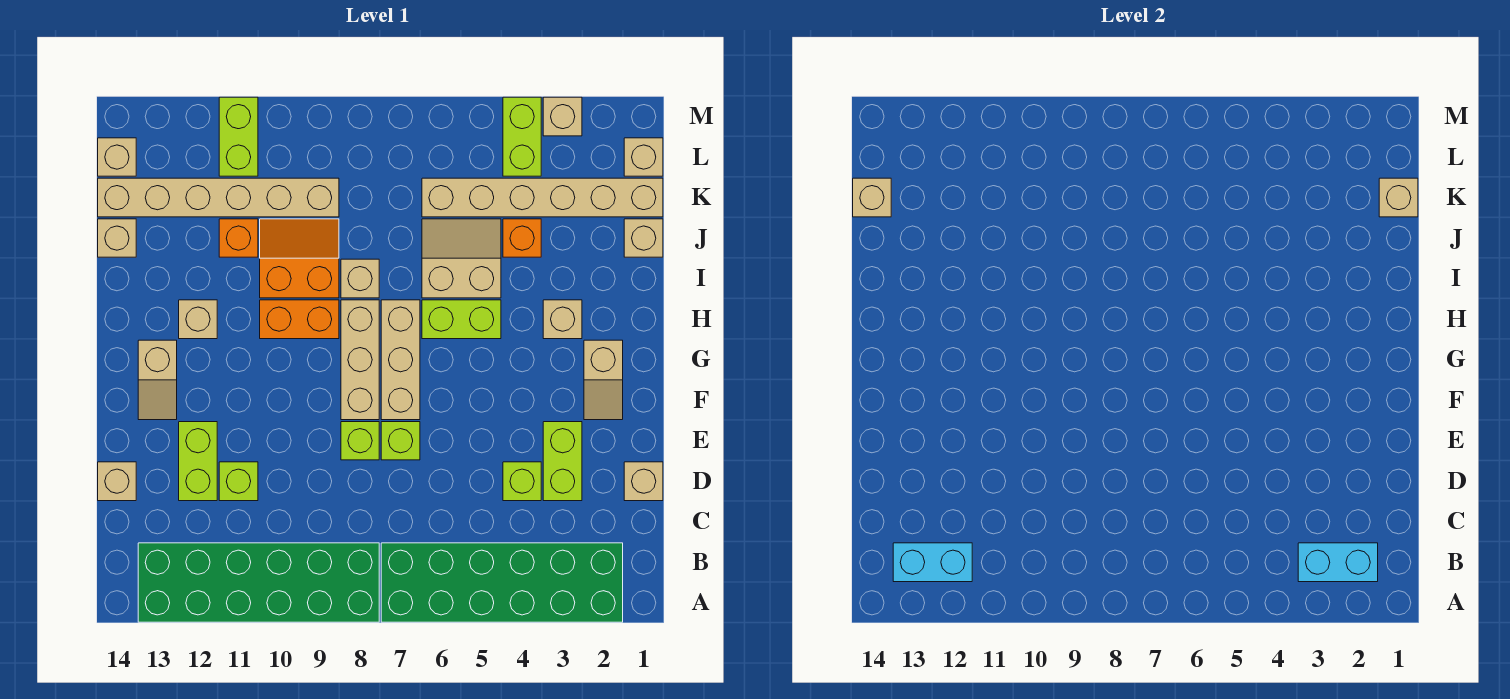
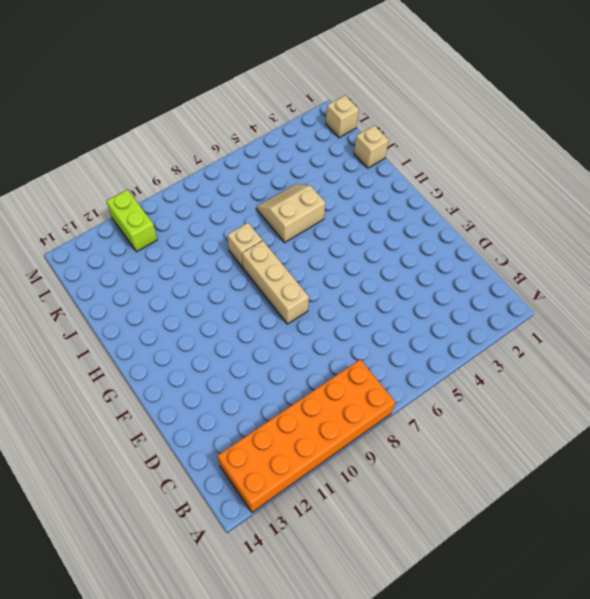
orange brick A8:B13 level 1 -> green brick A8:B13 level 1
none -> green brick A2:B7 level 1
none -> tan brick D1 level 1
none -> lime brick D3:E3 level 1
none -> lime brick D4 level 1

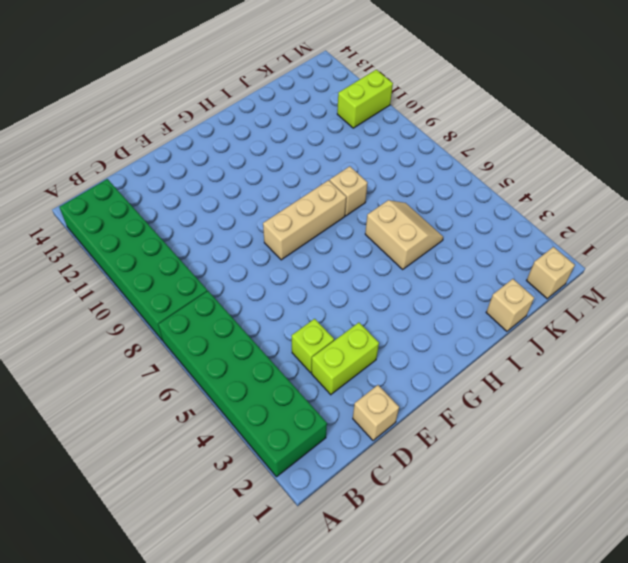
none -> lime brick D11 level 1
none -> lime brick D12:E12 level 1
none -> tan brick D14 level 1
none -> lime brick E7 level 1

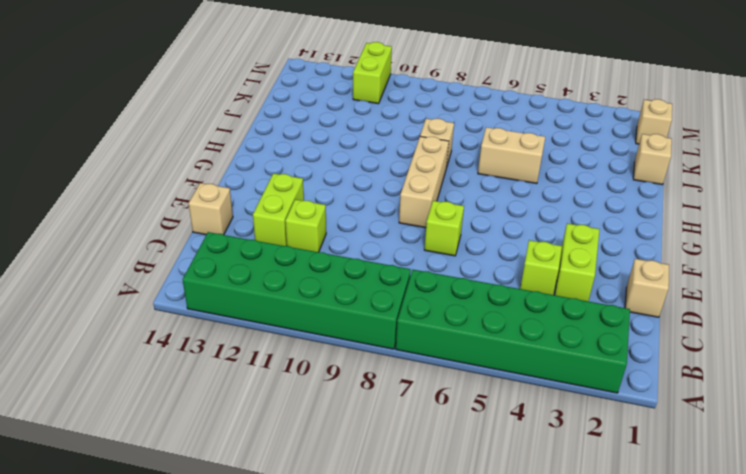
none -> lime brick E8 level 1
none -> tan slope F2:G2 level 1 top G
none -> tan brick F7:H7 level 1
none -> tan slope F13:G13 level 1 top G

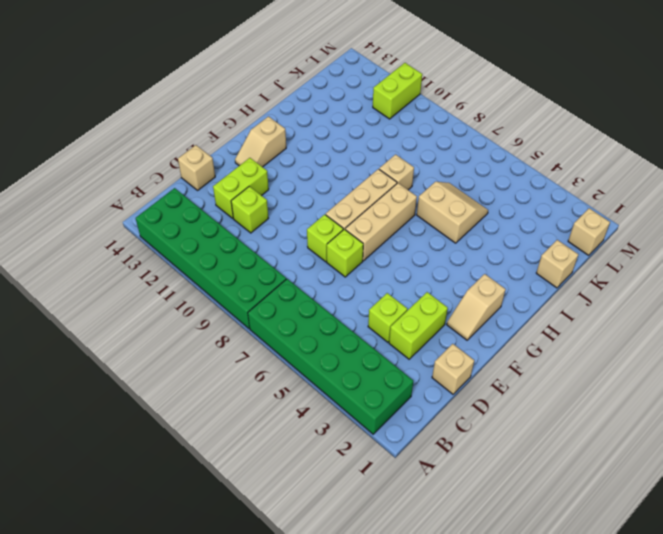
none -> tan brick H3 level 1
none -> lime brick H5:H6 level 1
none -> orange brick H9:H10 level 1
none -> tan brick H12 level 1

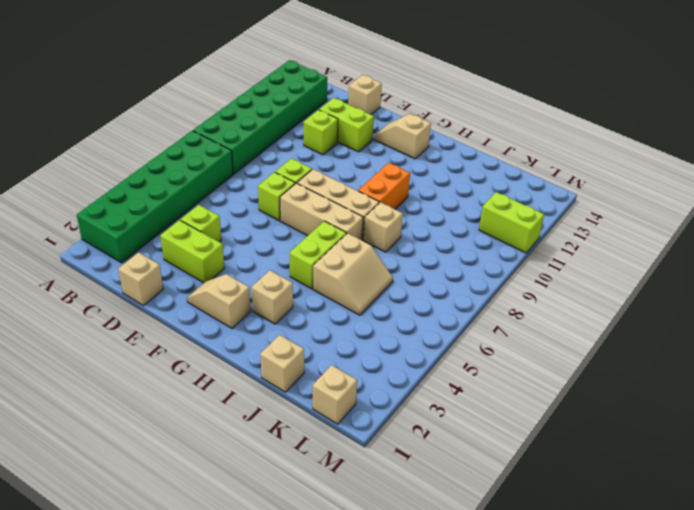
none -> tan brick H12 level 1
none -> orange slope I9:J10 level 1 top I
none -> orange brick J4 level 1
none -> orange brick J11 level 1

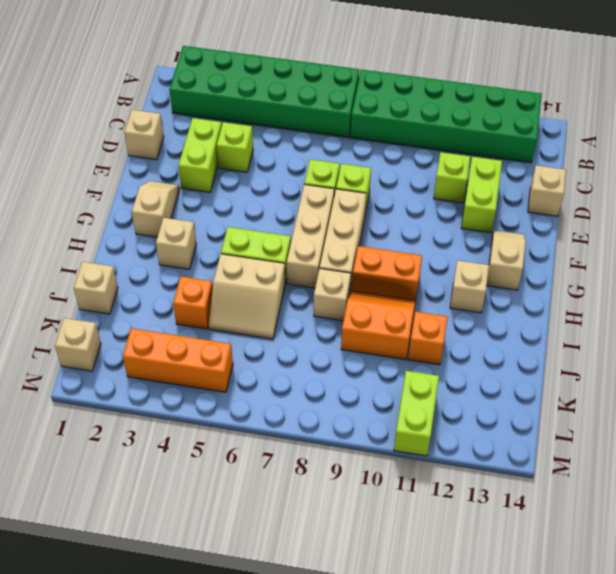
orange slope I9:J10 level 1 top J -> orange slope I9:J10 level 1 top I
orange brick L3:L5 level 1 -> lime brick L4:M4 level 1
none -> tan brick J14 level 1
none -> tan brick K1:K6 level 1
none -> tan brick K9:K14 level 1
none -> tan brick L14 level 1

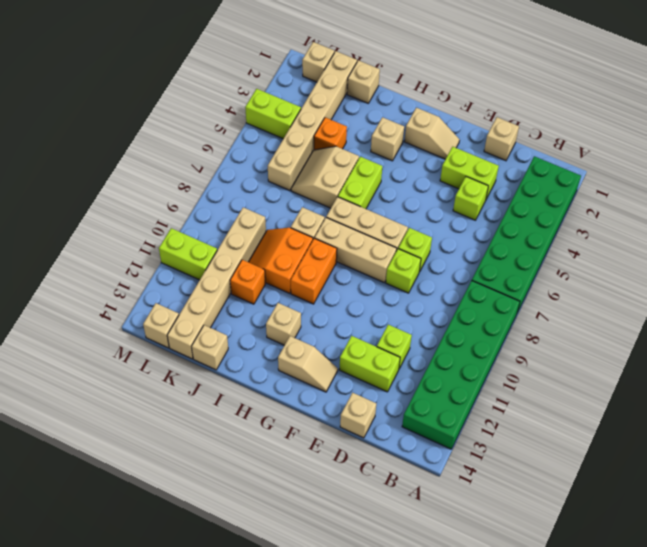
none -> tan brick M3 level 1
none -> cyan brick B2:B3 level 2
none -> cyan brick B12:B13 level 2
none -> tan brick K1 level 2

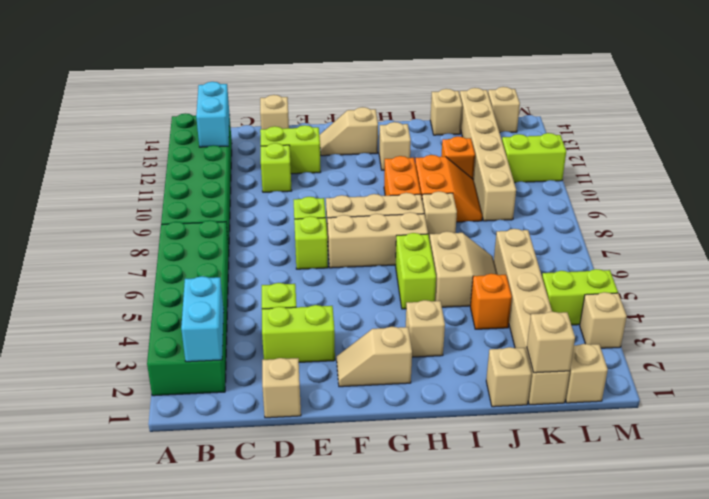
none -> tan brick K14 level 2

